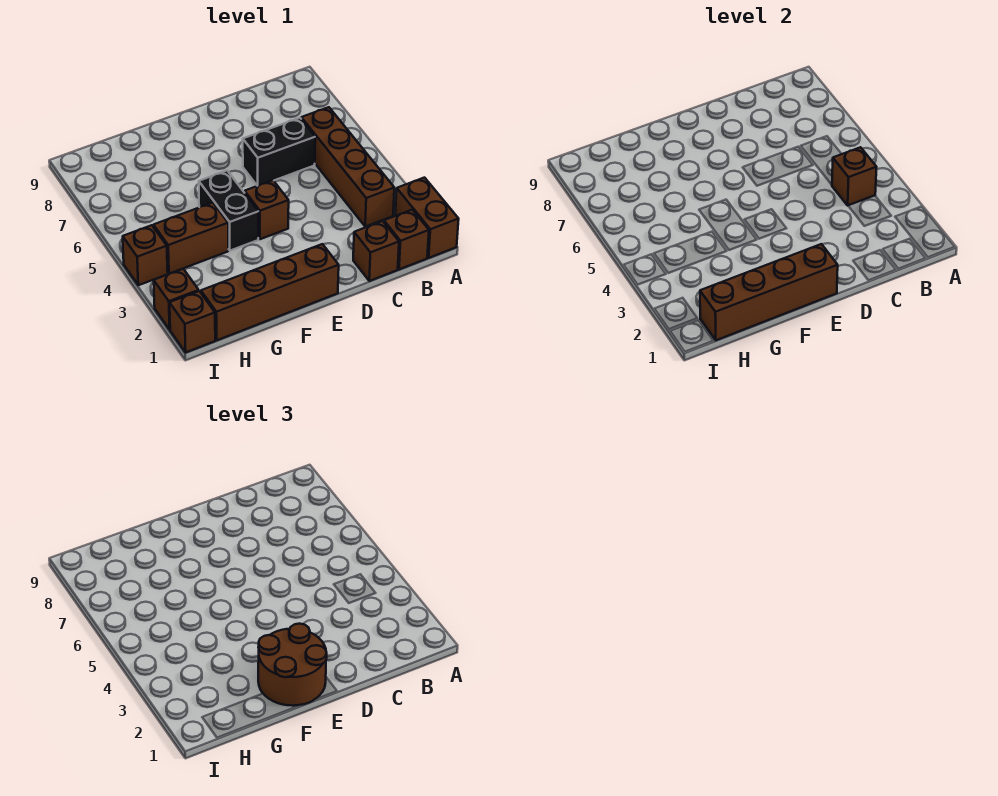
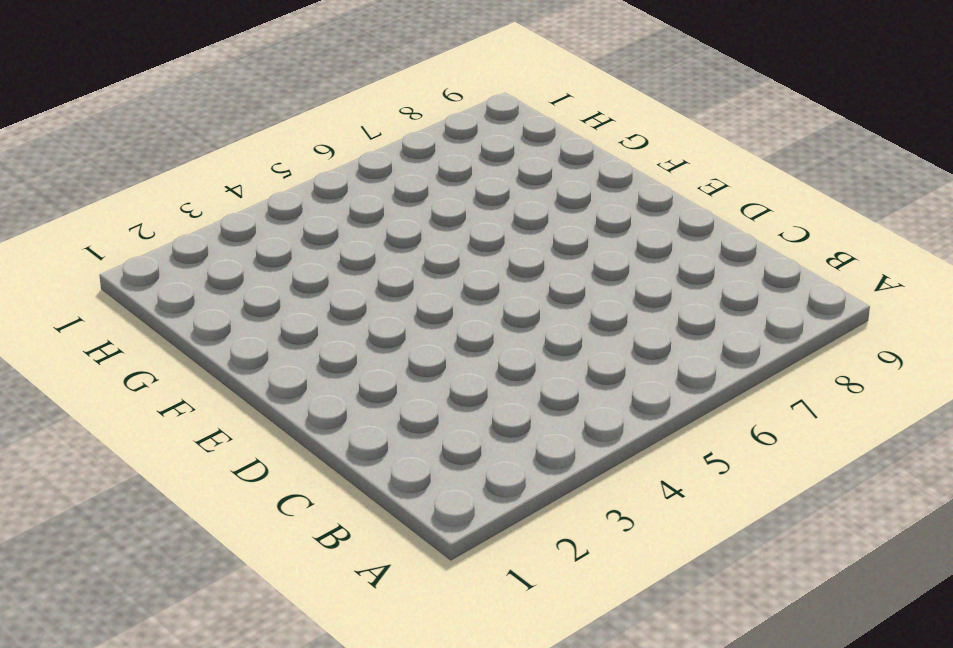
none -> brown brick A1:A2 level 1
none -> brown brick B1 level 1
none -> brown brick B3:B6 level 1

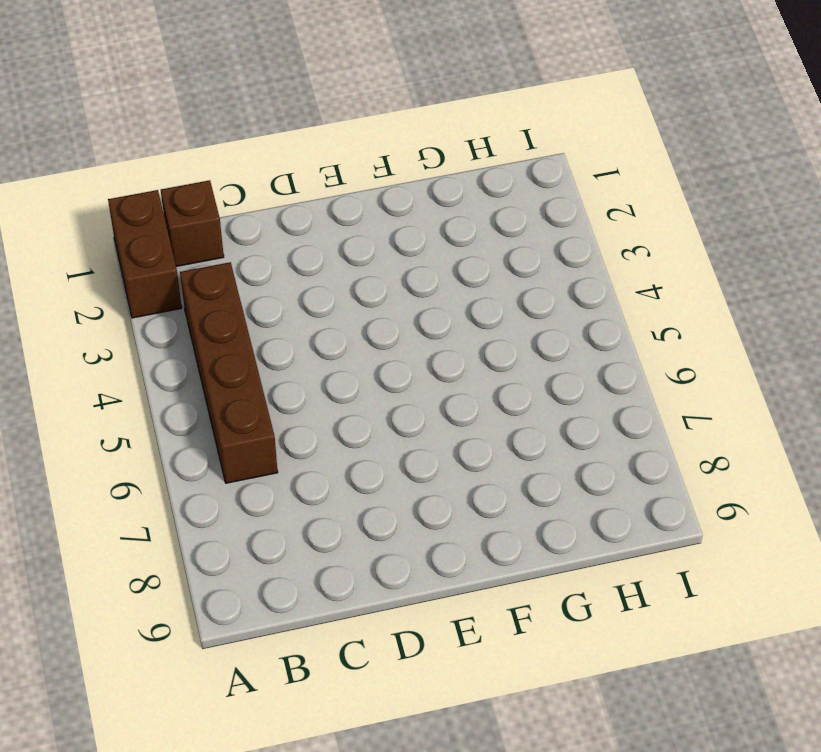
none -> brown brick C1 level 1
none -> black brick C6:D6 level 1
none -> brown brick E1:H1 level 1

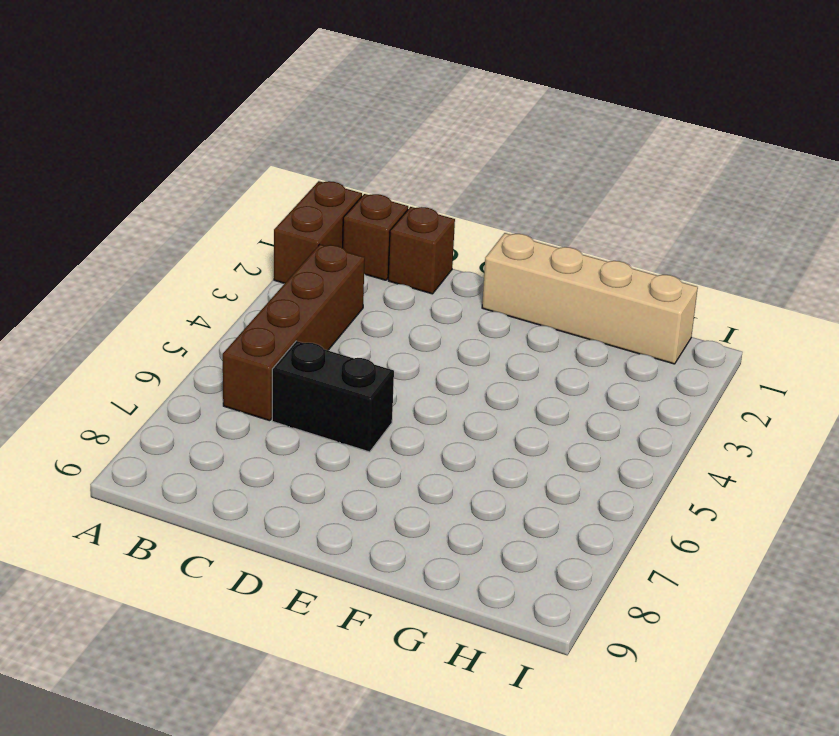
tan brick E1:H1 level 1 -> brown brick E1:H1 level 1
none -> brown brick E4 level 1
none -> black brick F4:F5 level 1
none -> brown brick G4:H4 level 1

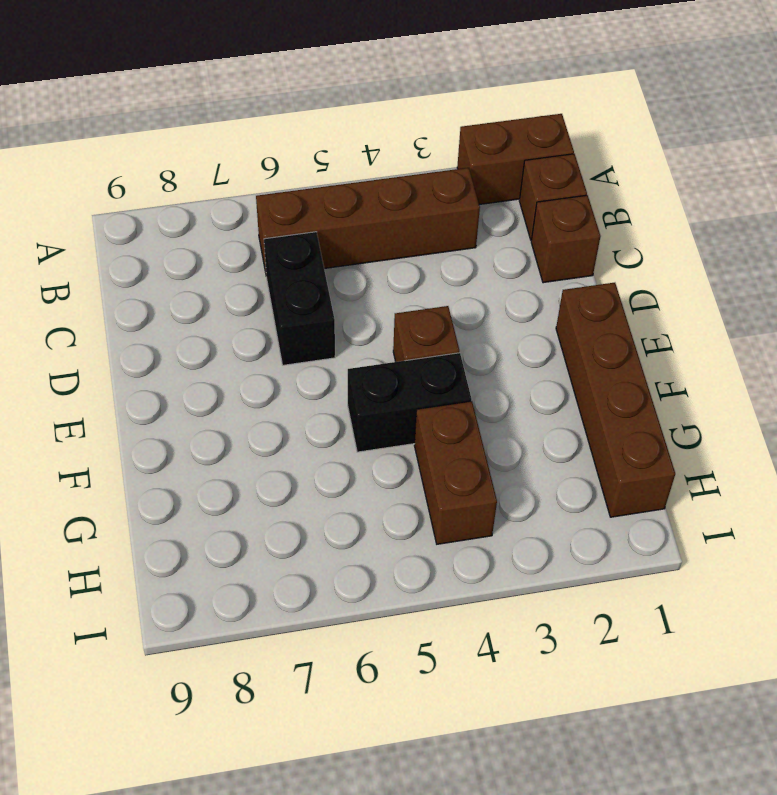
none -> brown brick I1 level 1
none -> brown brick I2 level 1
none -> brown brick I4 level 1

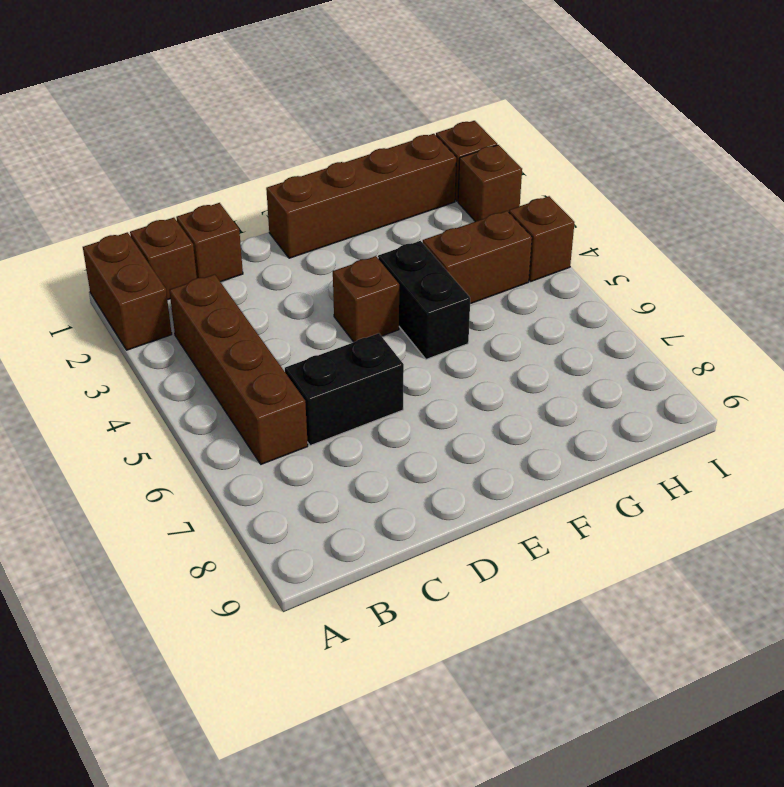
none -> brown brick B4 level 2
none -> brown brick E1:H1 level 2
none -> brown round brick E1:F2 level 3

